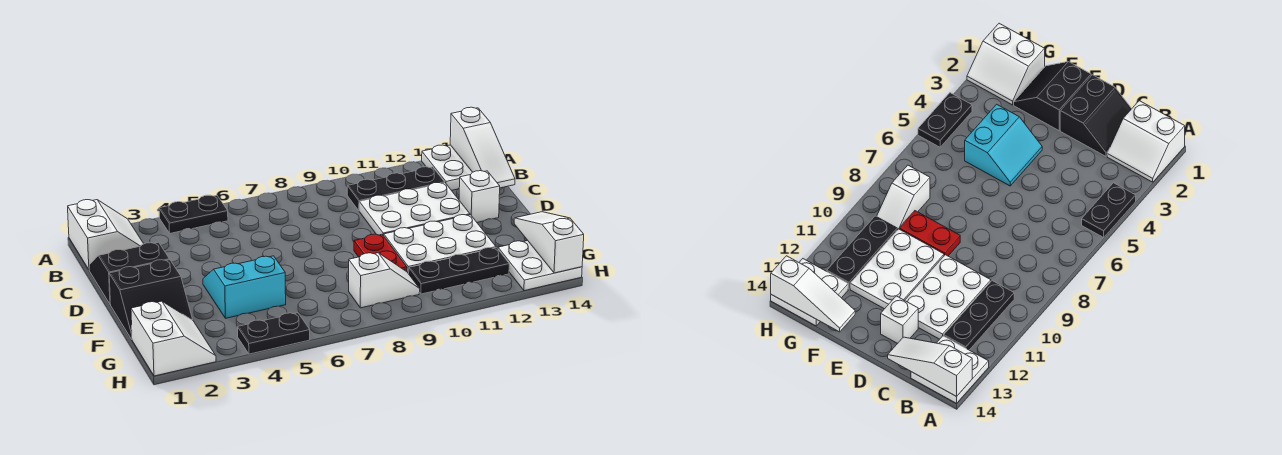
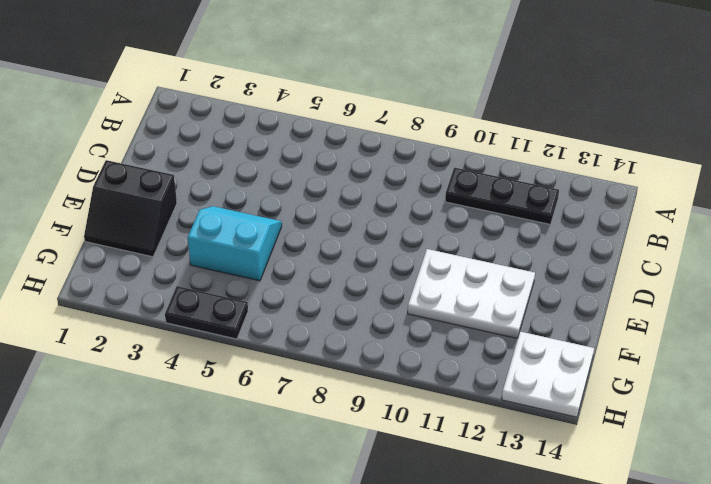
none -> white slope A1:B2 level 1 top 1
none -> black plate A4:A5 level 1
none -> white plate A13:B14 level 1

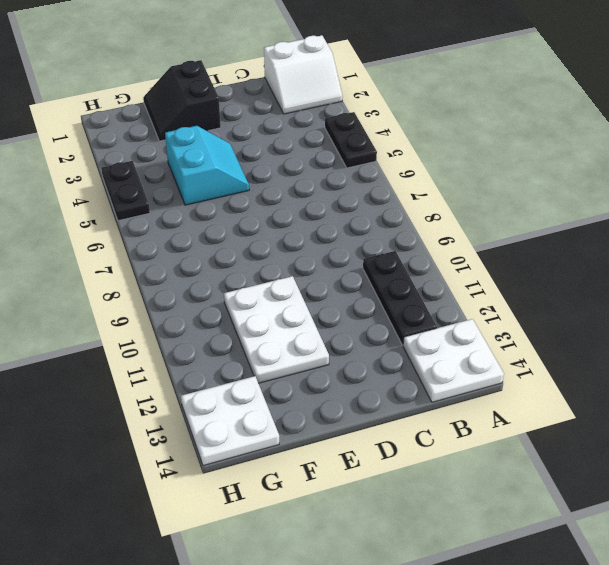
none -> black slope C1:D2 level 1 top D
none -> white plate C10:D12 level 1
none -> white brick D13 level 1

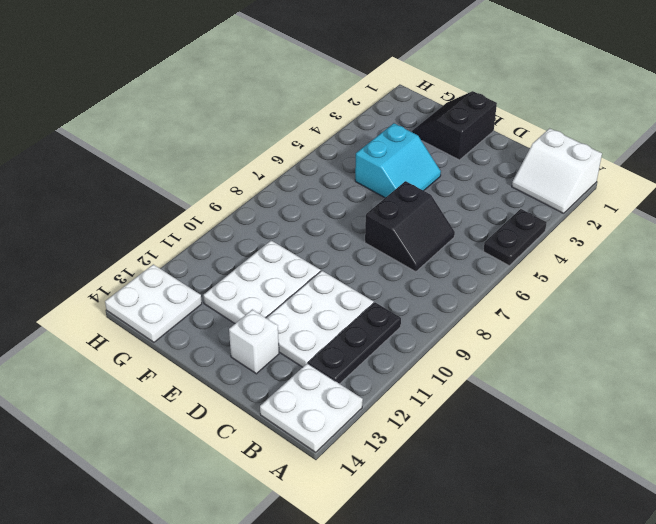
black slope C6:D7 level 1 top D -> black slope C1:D2 level 1 top D
none -> red plate E9:F9 level 1
none -> white slope G1:H2 level 1 top 1
none -> white slope G8:G9 level 1 top 8

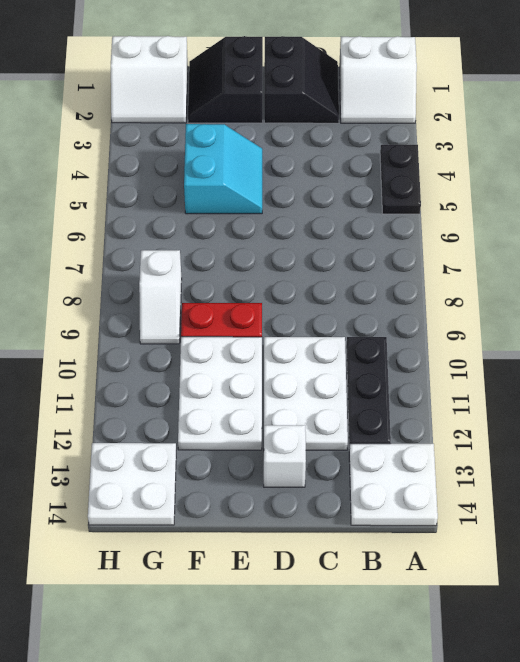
none -> black plate G10:G12 level 1
none -> black plate H4:H5 level 1
none -> white slope A14:C14 level 2 top A

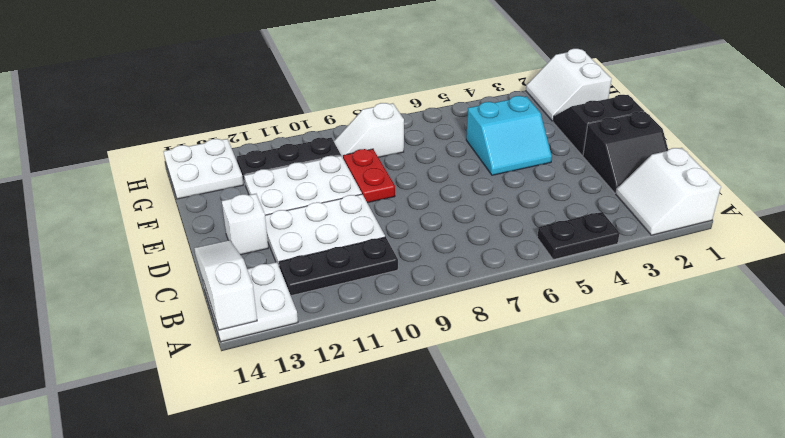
none -> black plate H4:H5 level 1
none -> white slope F14:H14 level 2 top H

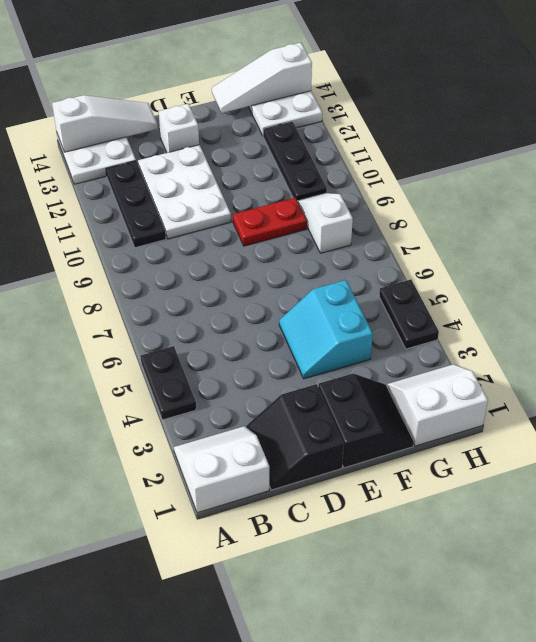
none -> white plate E10:F12 level 1

